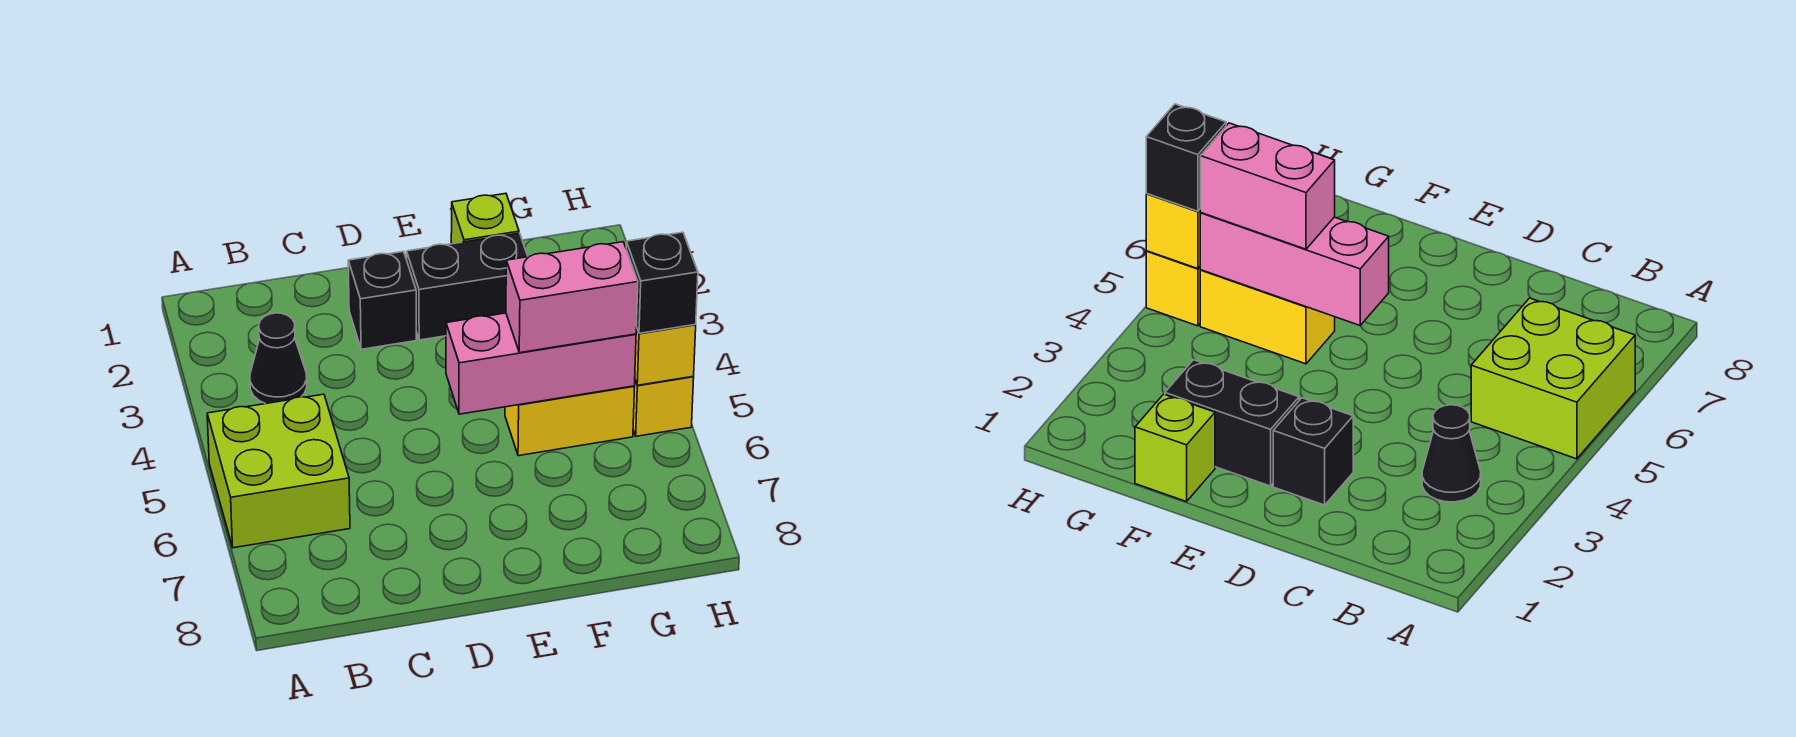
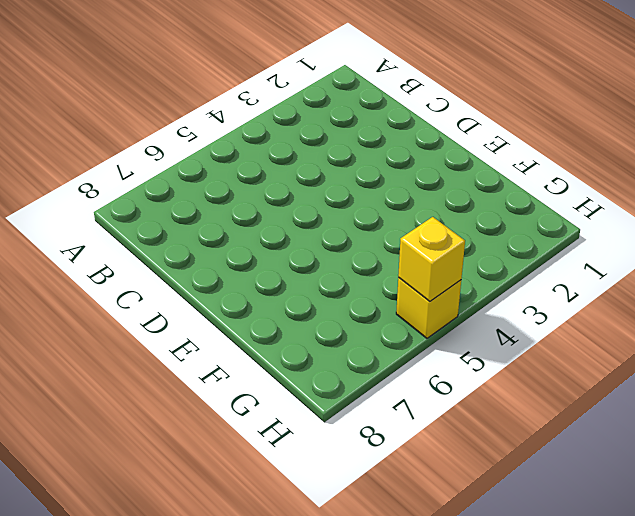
none -> lime brick A5:B6 level 1
none -> black cone B3 level 1

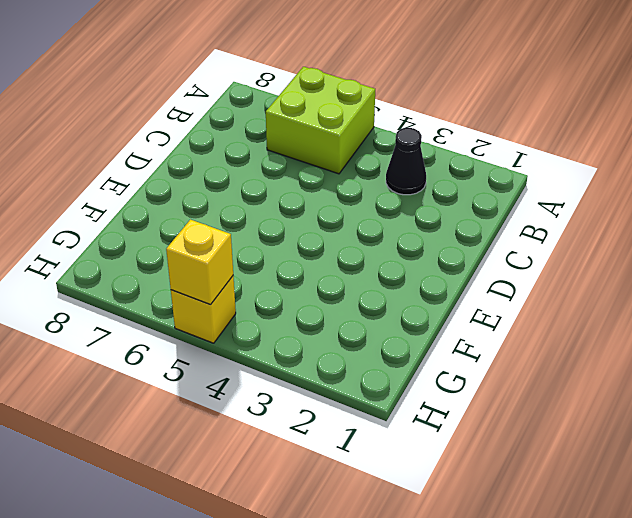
none -> black brick D2 level 1
none -> black brick E2:F2 level 1

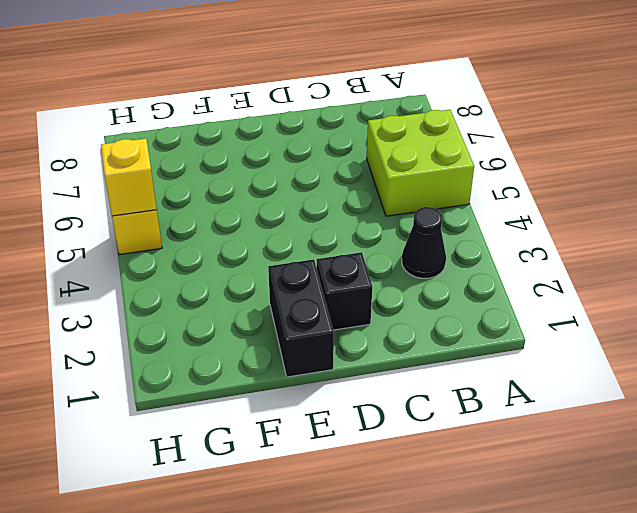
black brick E1:E2 level 1 -> black brick E2:F2 level 1
none -> lime brick F1 level 1
none -> yellow brick F5:G5 level 1

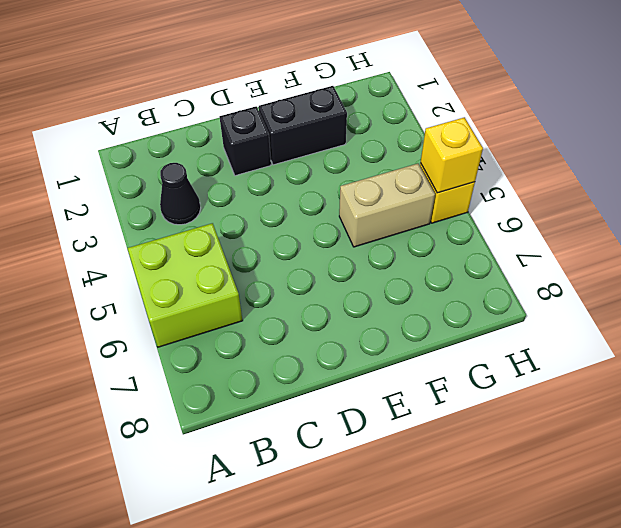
tan brick F5:G5 level 1 -> yellow brick F5:G5 level 1
none -> lime brick F1 level 1
none -> pink brick E5:G5 level 2

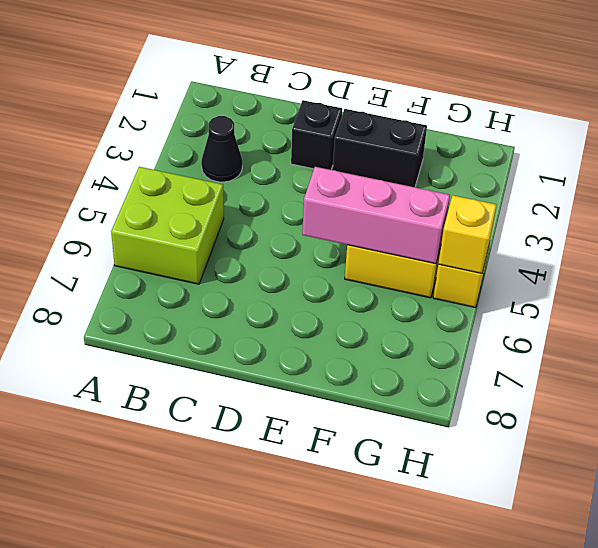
none -> lime brick F1 level 1
none -> pink brick F5:G5 level 3

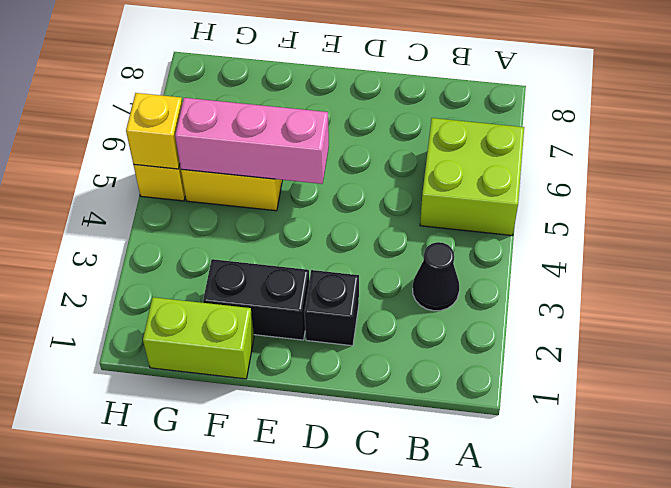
lime brick F1:G1 level 1 -> lime brick F1 level 1
none -> pink brick F5:G5 level 3
none -> black brick H5 level 3

